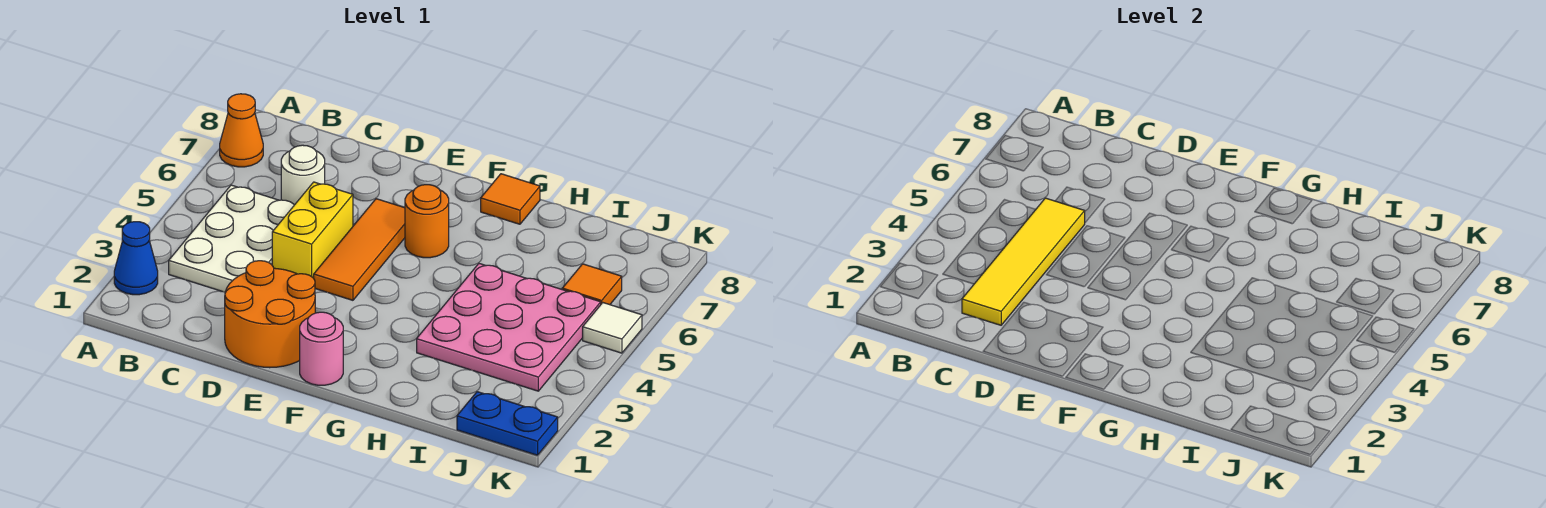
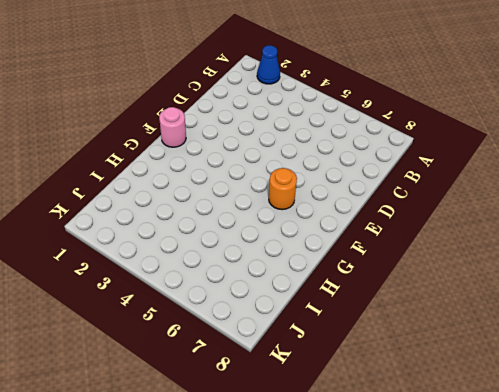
none -> orange cone A7 level 1
none -> white plate B3:C5 level 1
none -> white round brick C6 level 1

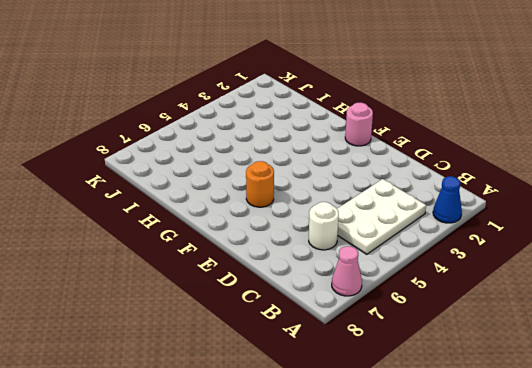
pink cone A7 level 1 -> orange cone A7 level 1
none -> orange round brick D1:E2 level 1
none -> yellow brick D4:D5 level 1
none -> orange tile E4:E6 level 1

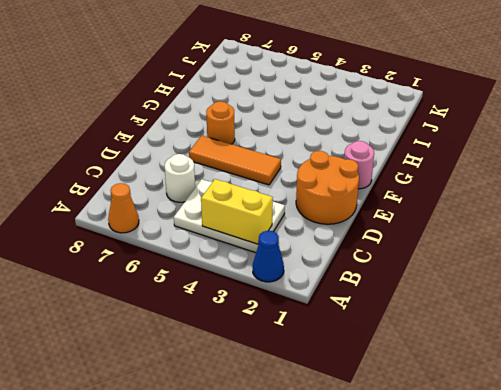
yellow brick B3:B4 level 2 -> yellow brick D4:D5 level 1
none -> orange tile G8 level 1
none -> pink plate H3:J5 level 1
none -> blue plate J1:K1 level 1

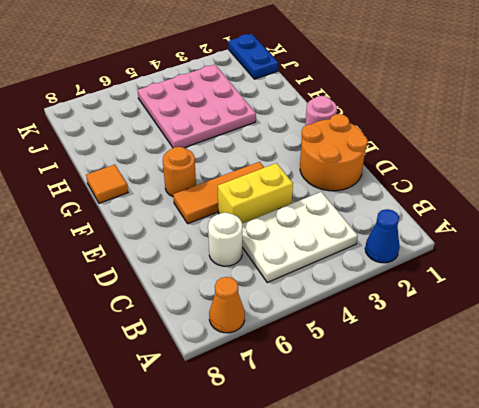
none -> orange tile J6 level 1
none -> white tile K5 level 1
none -> yellow tile C2:C5 level 2

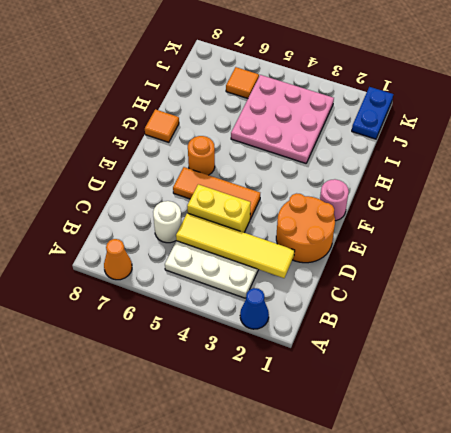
none -> white tile K5 level 1

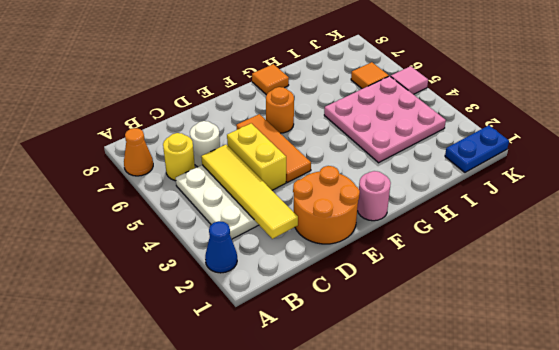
yellow round brick B6 level 1 -> none
pink tile K5 level 1 -> white tile K5 level 1

